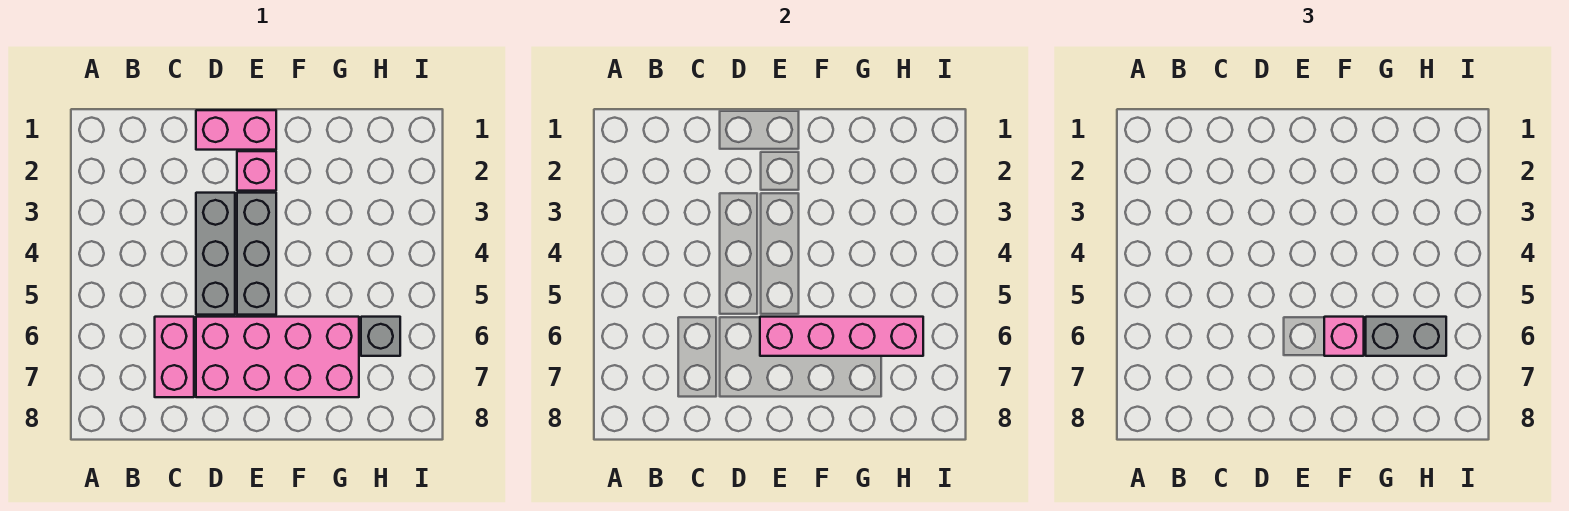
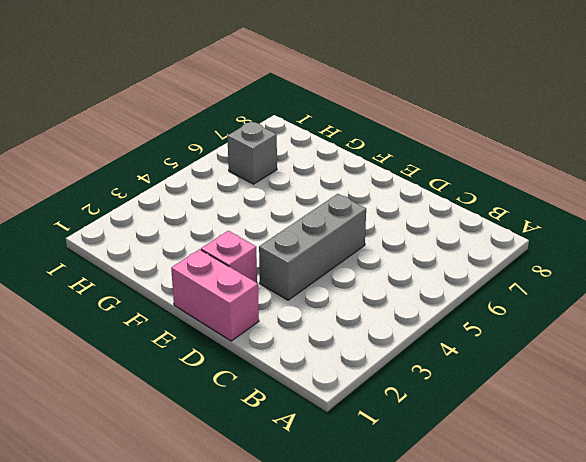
none -> pink brick C6:C7 level 1
none -> pink brick D6:G7 level 1

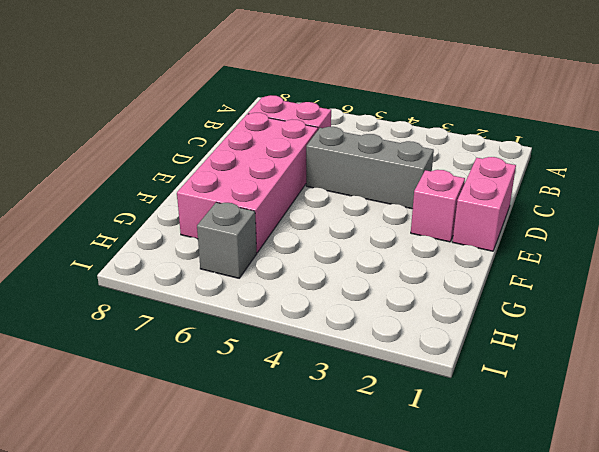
none -> grey brick E3:E5 level 1
none -> pink brick E6:H6 level 2

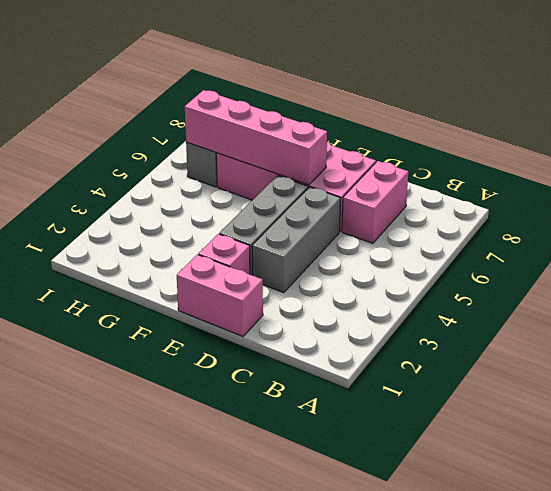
none -> pink brick F6 level 3
none -> grey brick G6:H6 level 3

